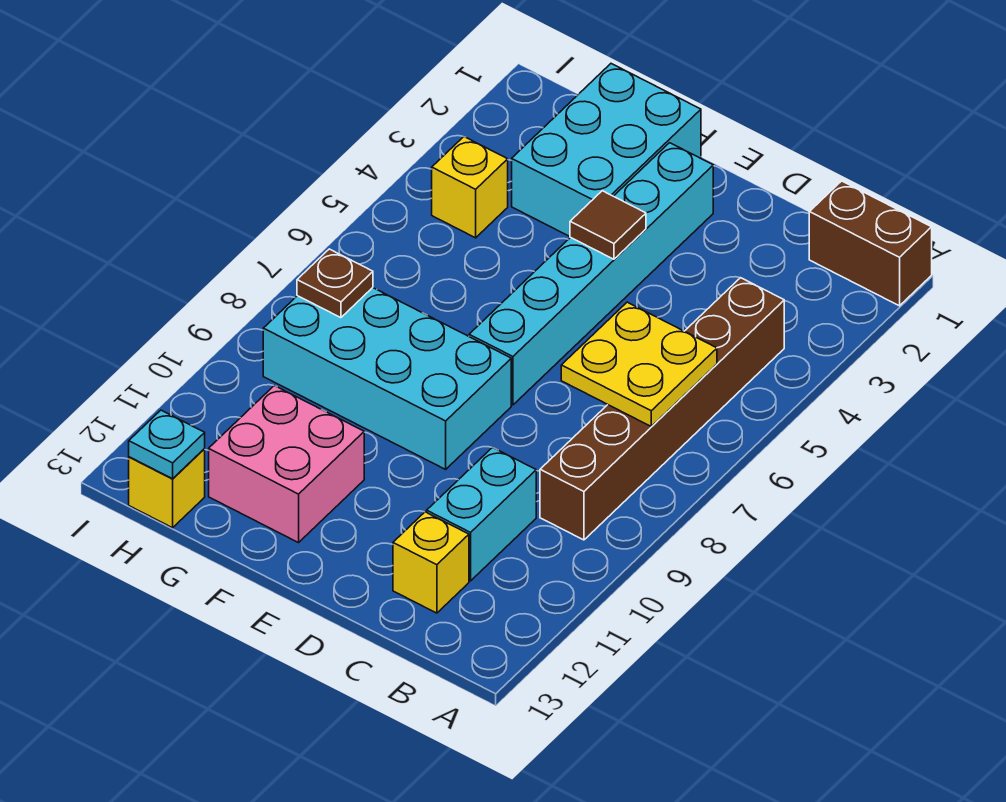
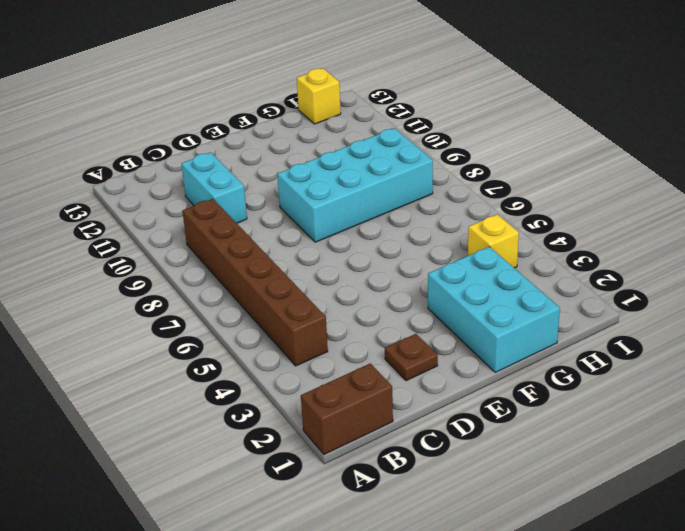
brown plate D2 level 1 -> brown plate H8 level 2
none -> yellow brick C12 level 1
none -> cyan brick E2:E7 level 1
none -> pink brick F11:G12 level 1

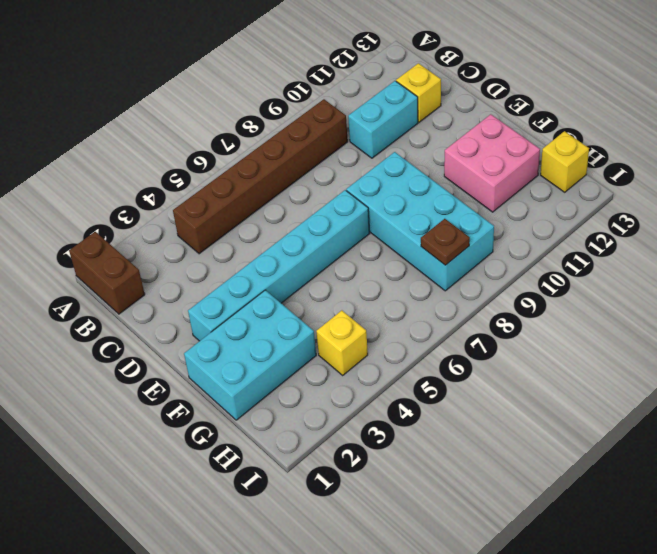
none -> yellow plate B6:C7 level 2
none -> brown tile E4 level 2
none -> cyan plate H13 level 2

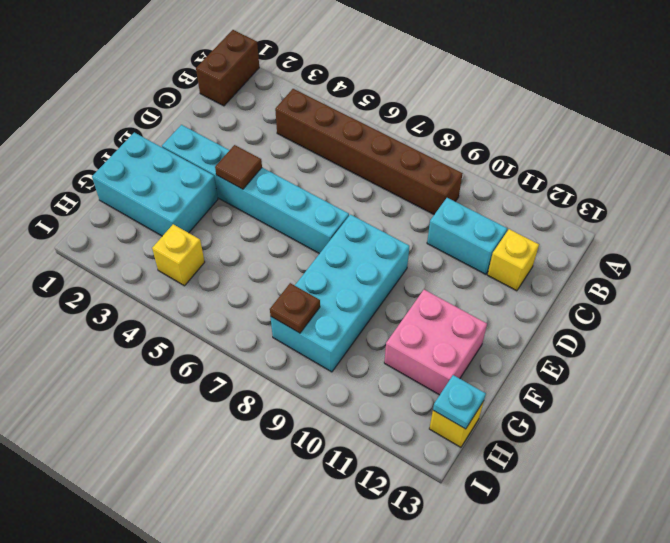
none -> yellow plate B6:C7 level 2

